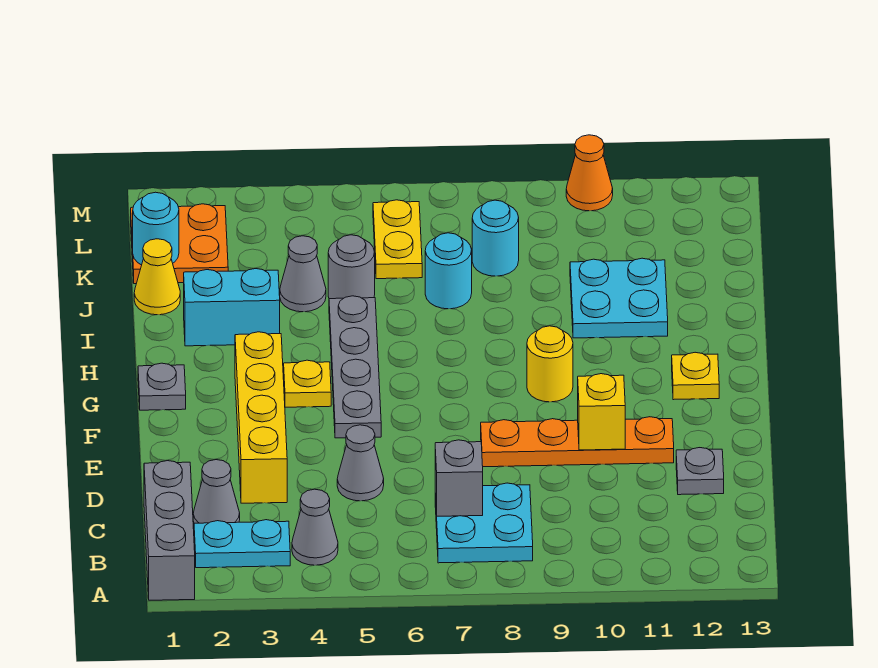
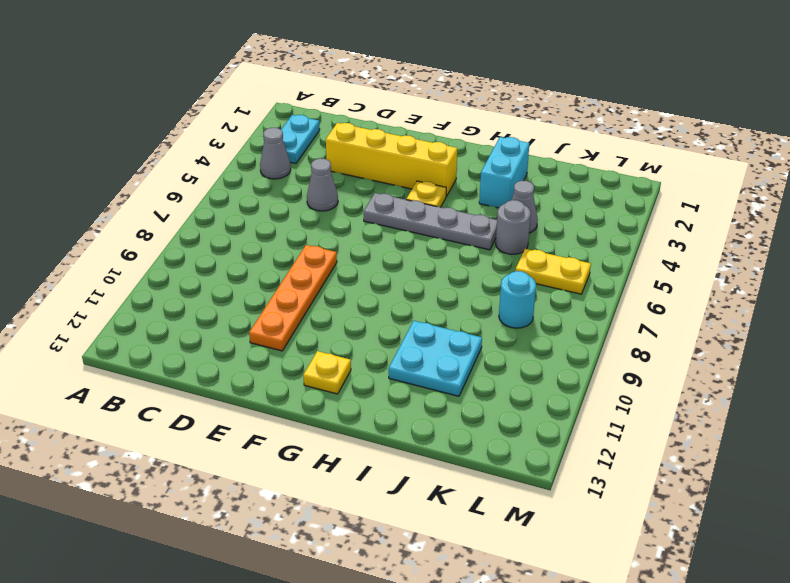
none -> grey brick A1:C1 level 1
none -> cyan plate B7:C8 level 1
none -> grey cone C2 level 1

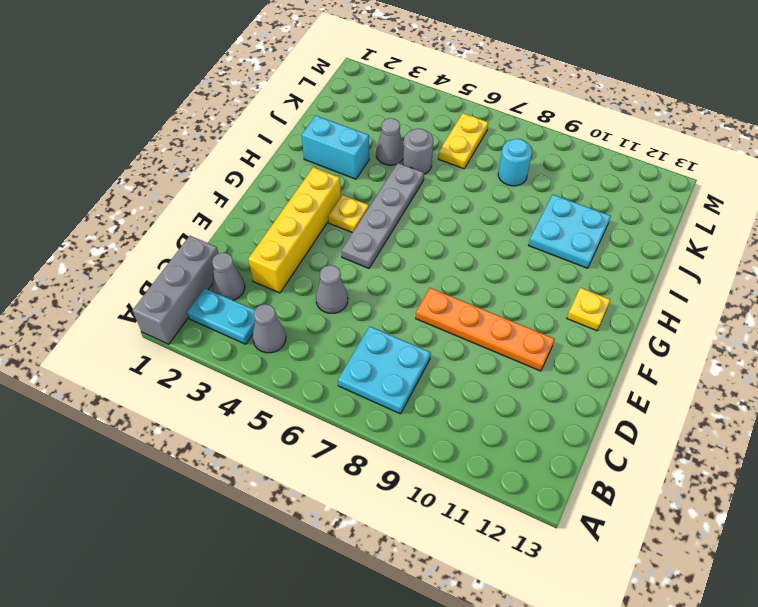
none -> grey plate D12 level 1
none -> grey plate G1 level 1
none -> yellow round brick G9 level 1

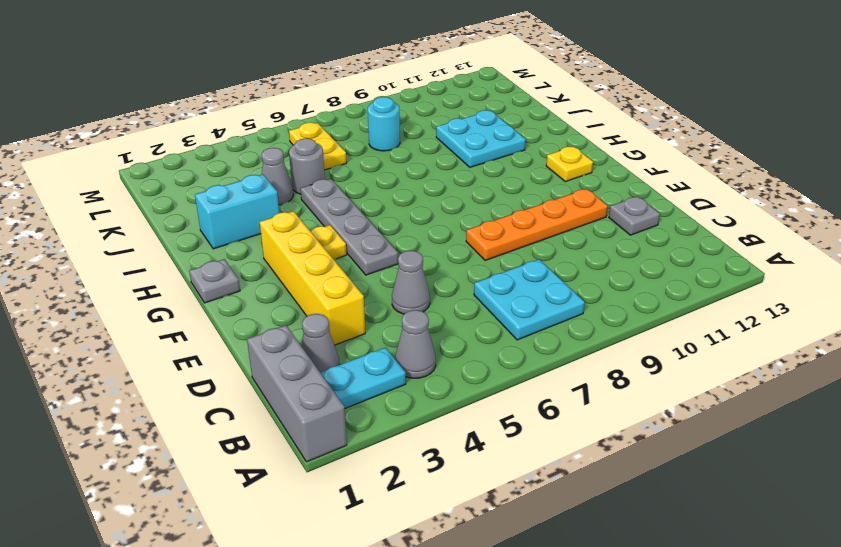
none -> yellow round brick G9 level 1
none -> yellow cone J1 level 1
none -> cyan round brick J7 level 1

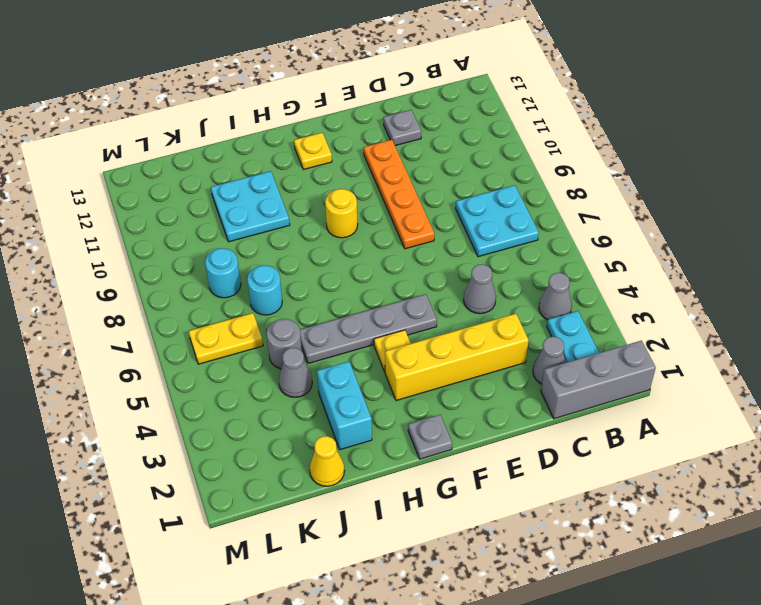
none -> orange plate K1:L2 level 1
none -> orange cone M10 level 1
none -> grey brick C7 level 2

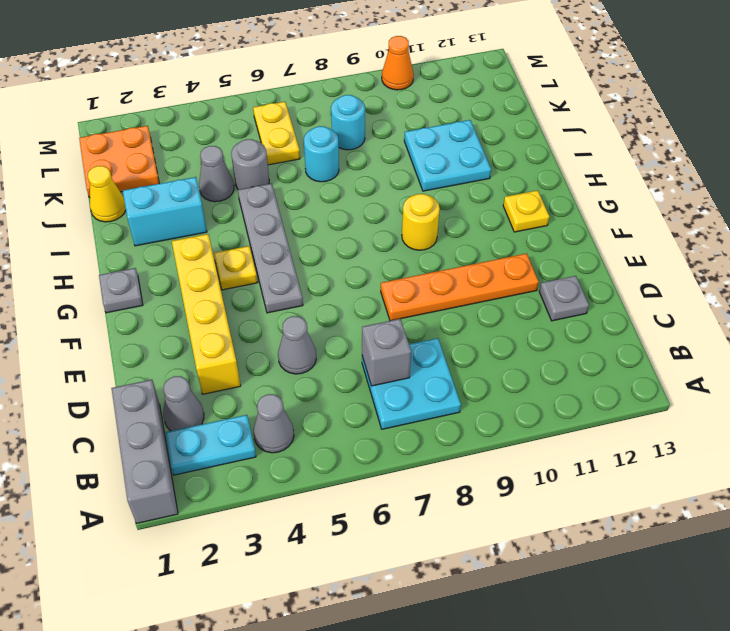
none -> yellow brick E10 level 2
none -> cyan round brick K1 level 2

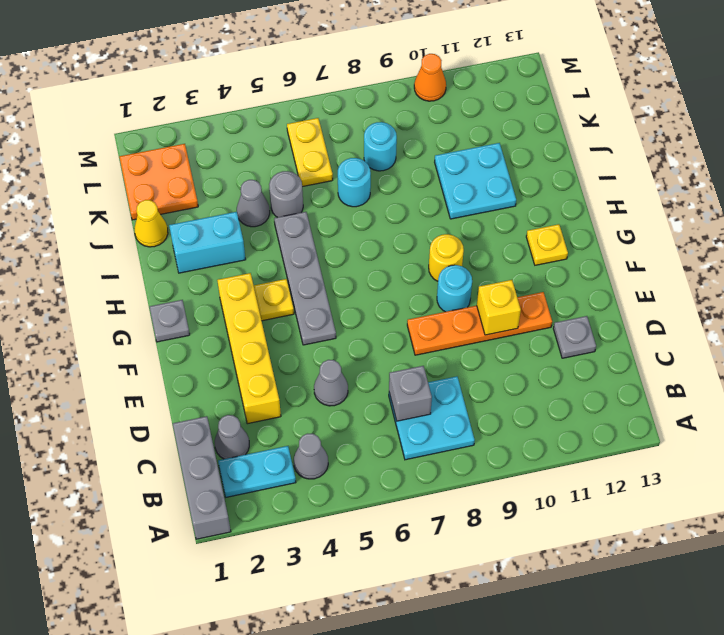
cyan round brick F9 level 1 -> cyan round brick K1 level 2

